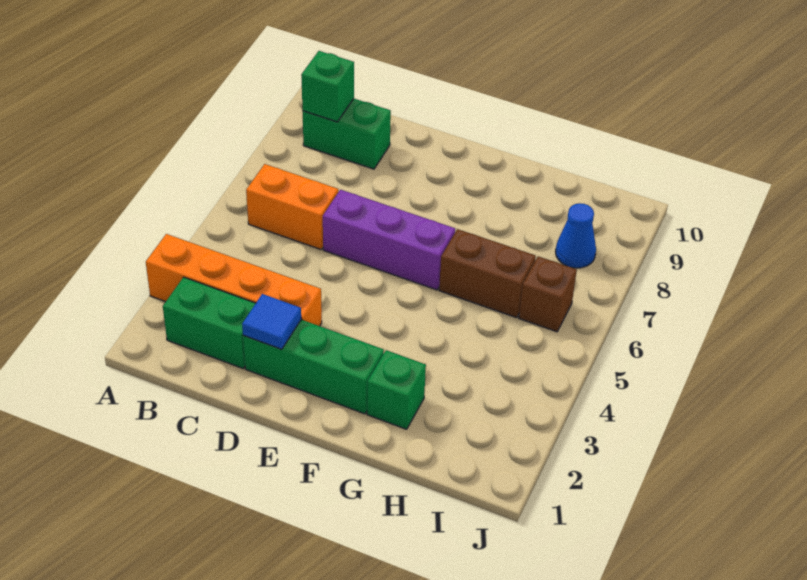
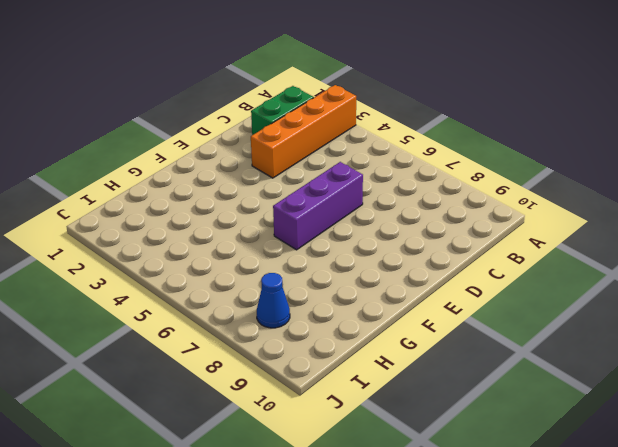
none -> orange brick B6:C6 level 1
none -> green brick B9:C9 level 1
none -> green brick D2:F2 level 1

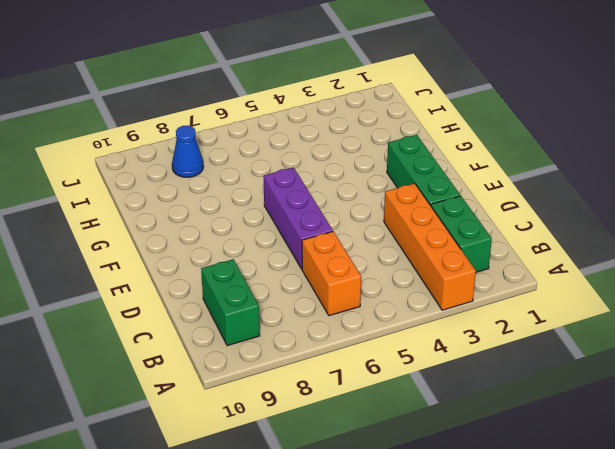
none -> green brick G2 level 1
none -> brown brick G6:H6 level 1
none -> brown brick I6 level 1

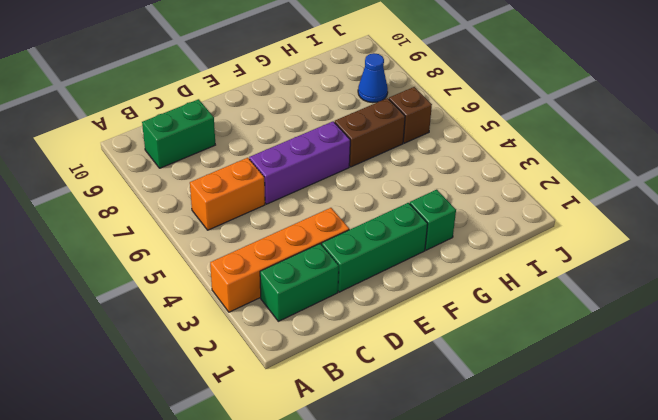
none -> green brick B9 level 2
none -> blue tile D2 level 2

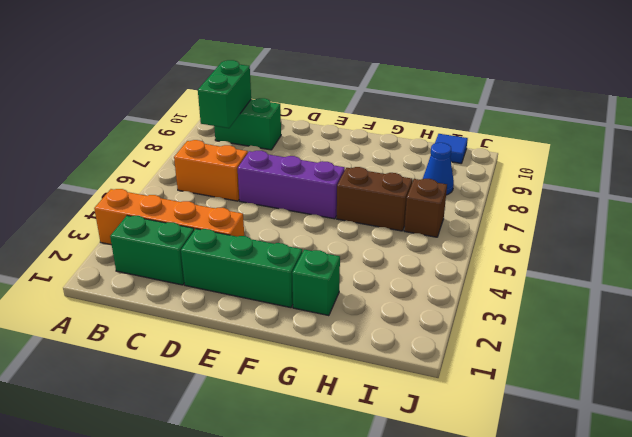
green brick B8:B9 level 2 -> green brick B9 level 2
blue tile I10 level 1 -> blue tile D2 level 2

